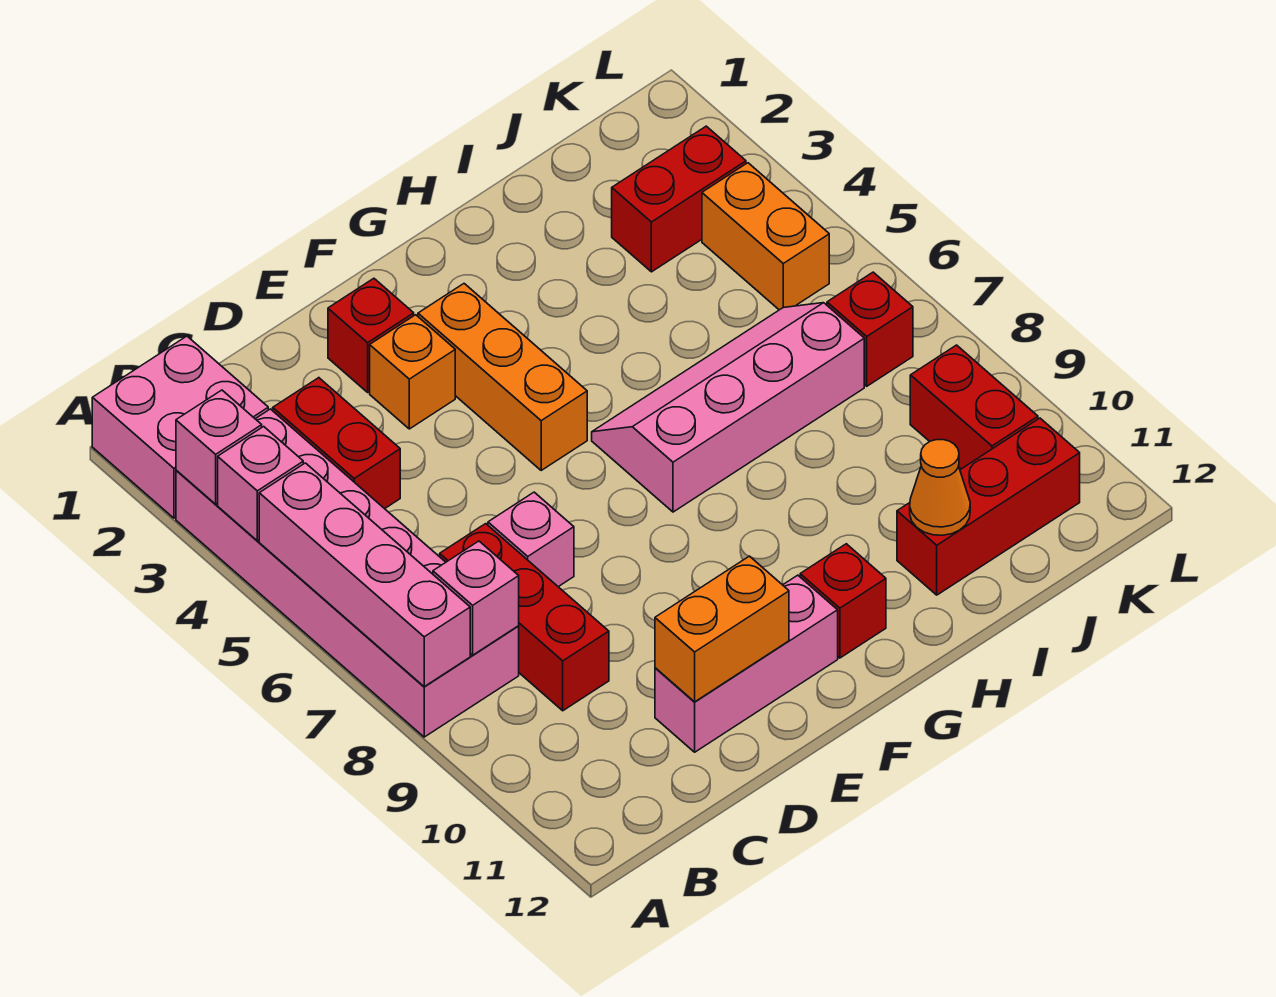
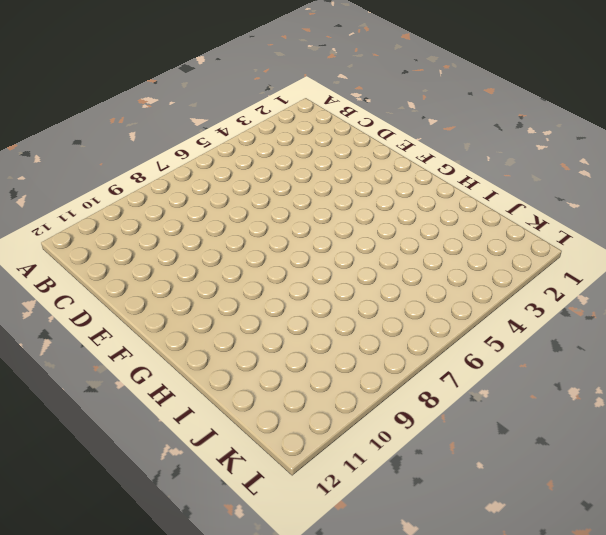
none -> pink brick A1:B2 level 1
none -> pink brick A3:B8 level 1
none -> red brick C3:C4 level 1

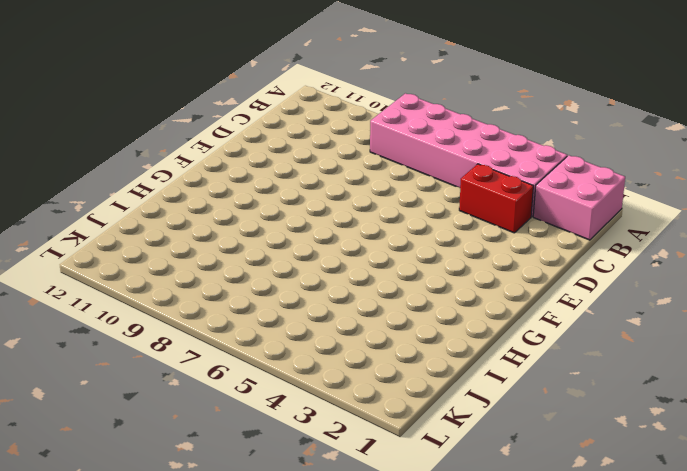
none -> red brick C7:C9 level 1
none -> pink brick D7 level 1
none -> pink brick D11:F11 level 1

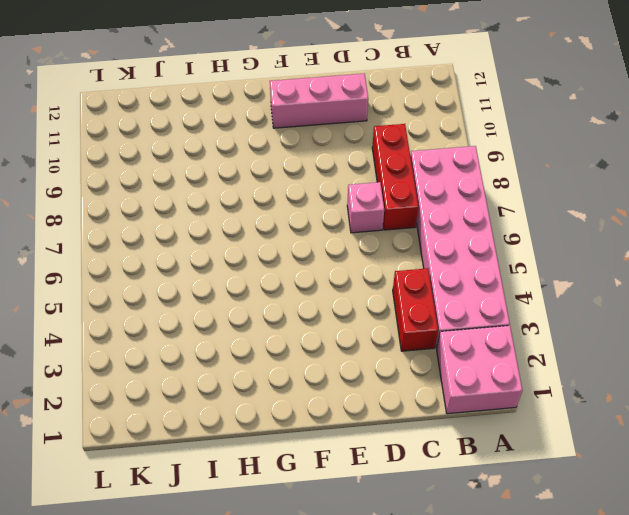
none -> red brick E2 level 1
none -> orange brick E3 level 1
none -> orange brick F3:F5 level 1

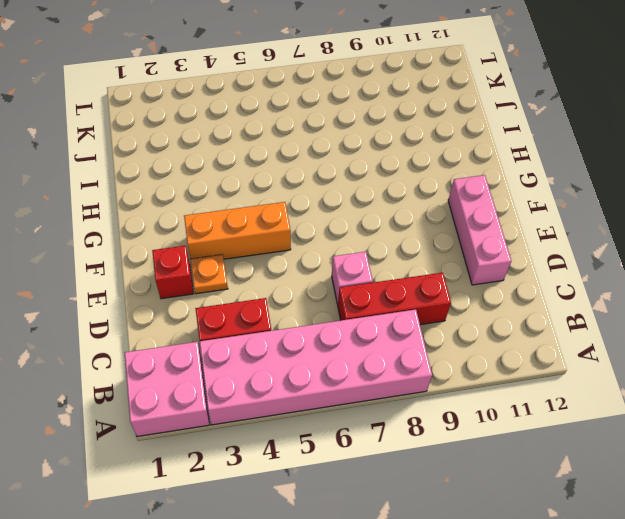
orange plate E3 level 1 -> orange brick E3 level 1
none -> pink slope G6:J7 level 1 top 7
none -> red brick G11 level 1
none -> red brick I11:K11 level 1

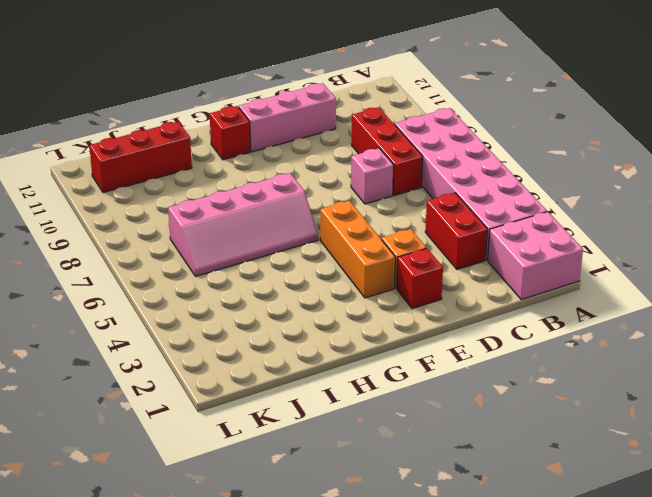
none -> red brick J3:K3 level 1
none -> orange brick K4:K5 level 1
none -> red brick K7 level 1

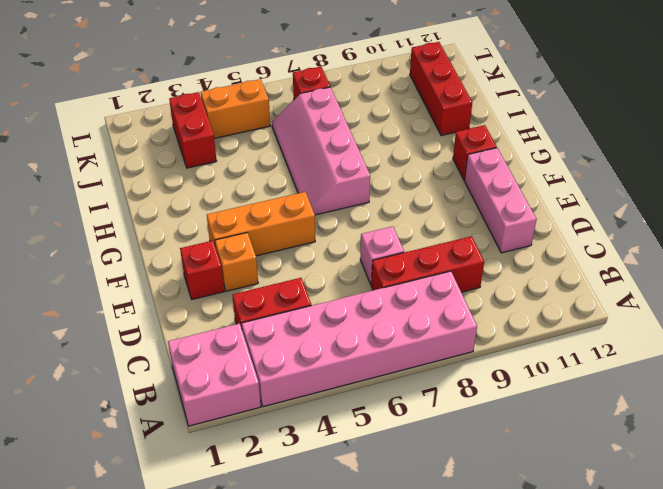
none -> red brick K9:K10 level 1
none -> pink brick A3 level 2
none -> pink brick A4 level 2

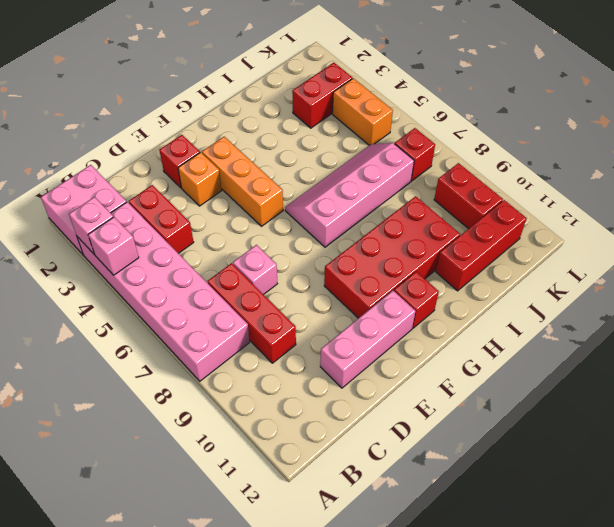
red brick F9:I10 level 1 -> none
none -> pink brick A5:A8 level 2
none -> pink brick B8 level 2
none -> orange brick D11:E11 level 2

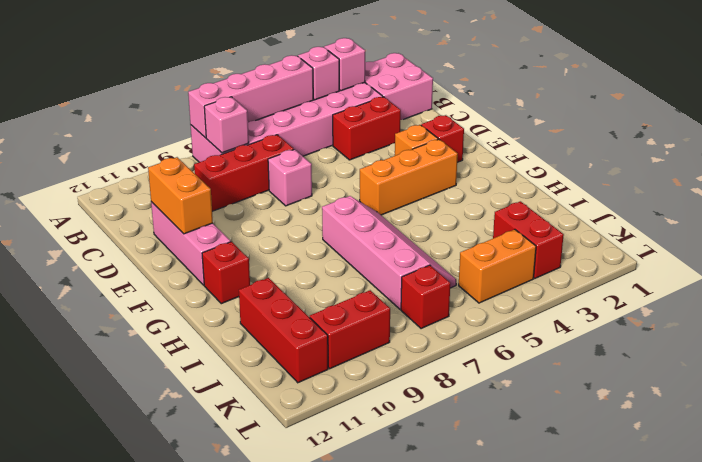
none -> orange cone I11 level 2

